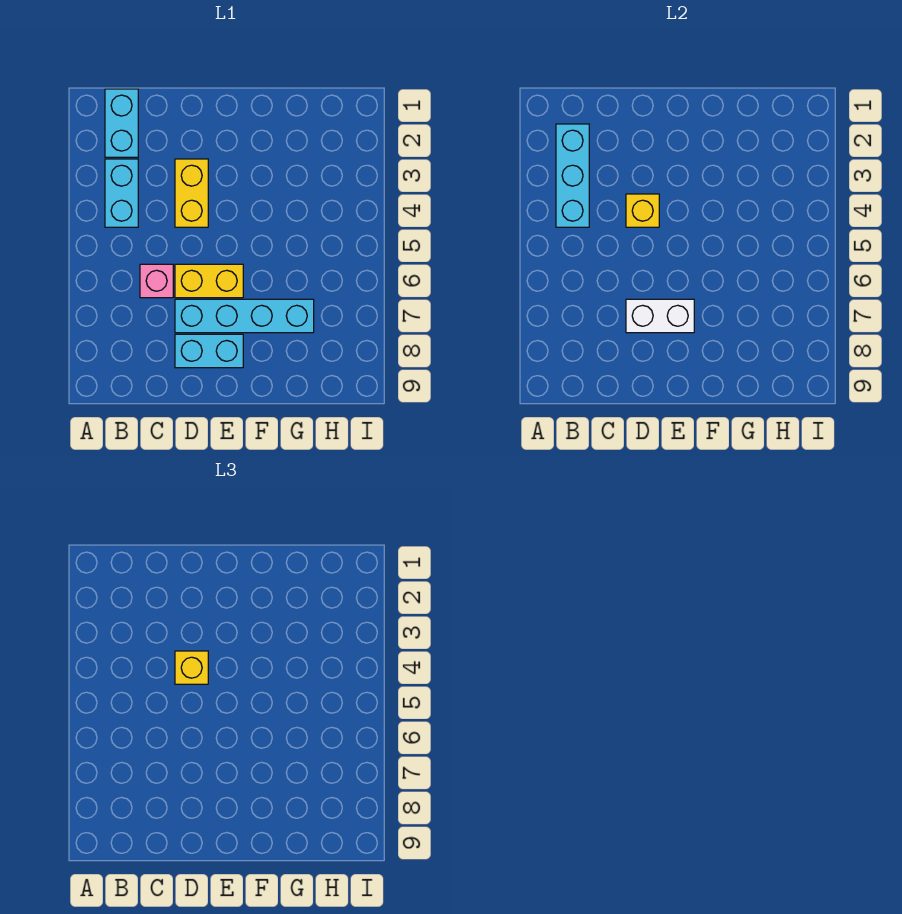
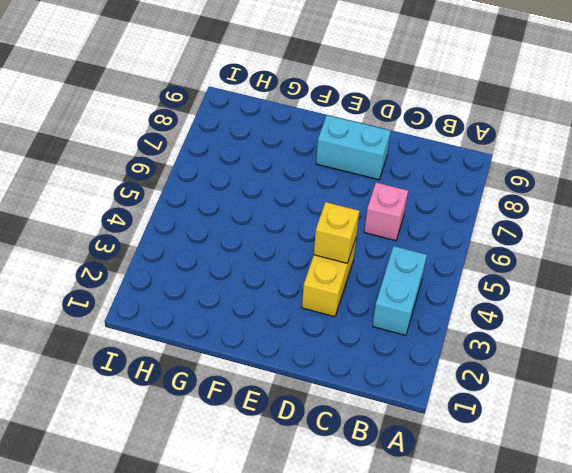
none -> cyan brick B1:B2 level 1
none -> yellow brick D6:E6 level 1

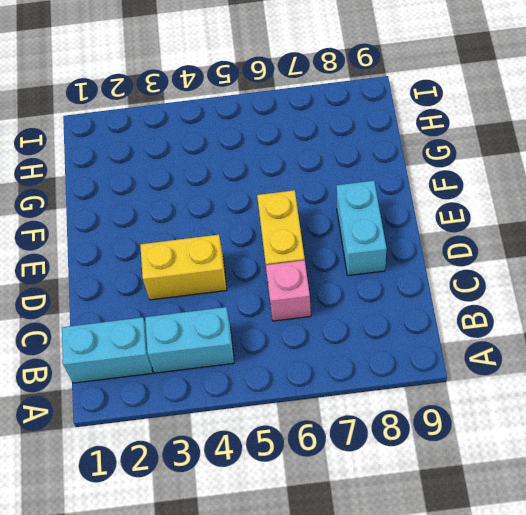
none -> cyan brick D7:G7 level 1
none -> cyan brick B2:B4 level 2

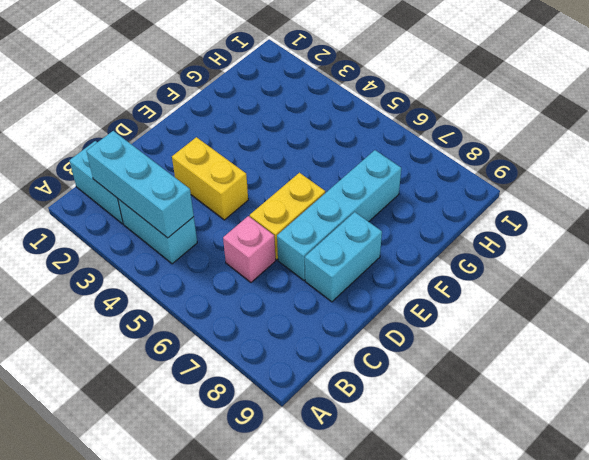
none -> yellow brick D4 level 2
none -> white brick D7:E7 level 2

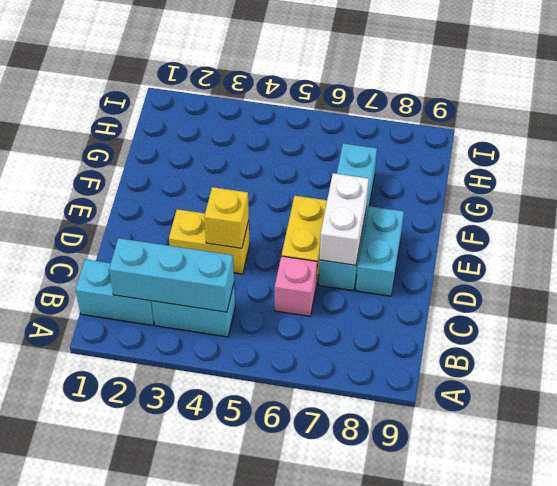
none -> yellow brick D4 level 3

